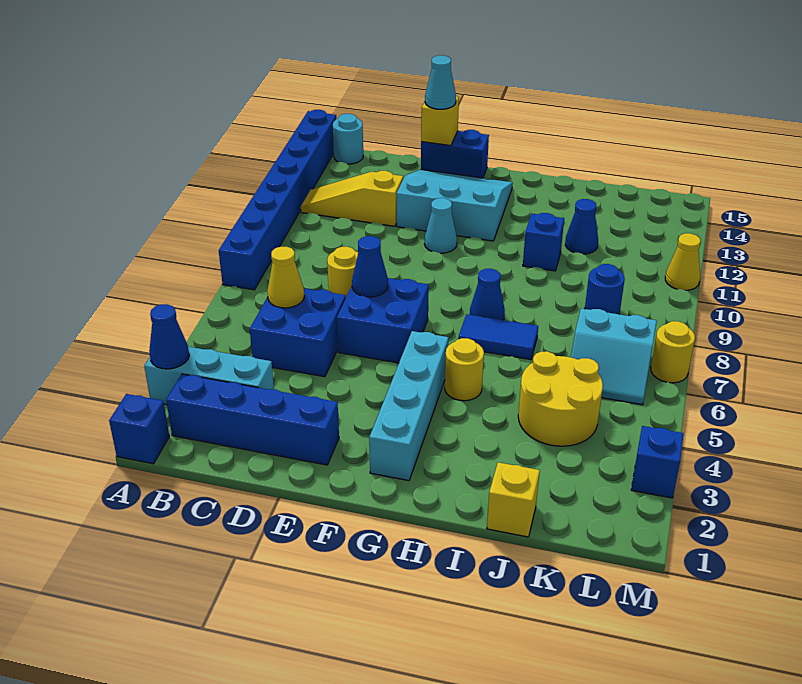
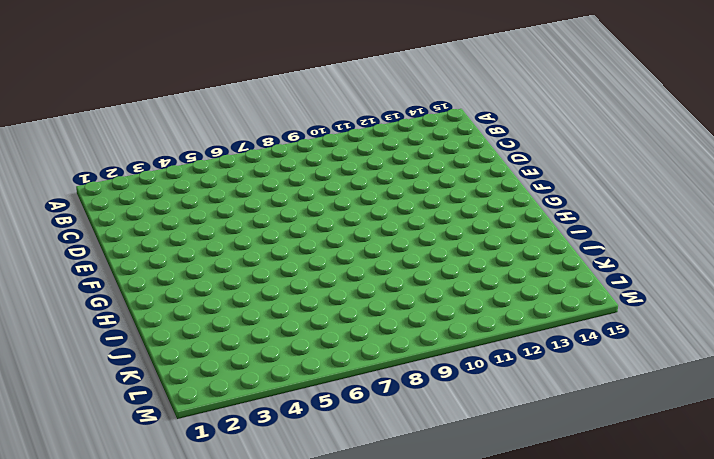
none -> blue brick A1 level 1
none -> cyan brick A3:C3 level 1
none -> blue brick A8:A15 level 1
none -> blue brick B2:E2 level 1

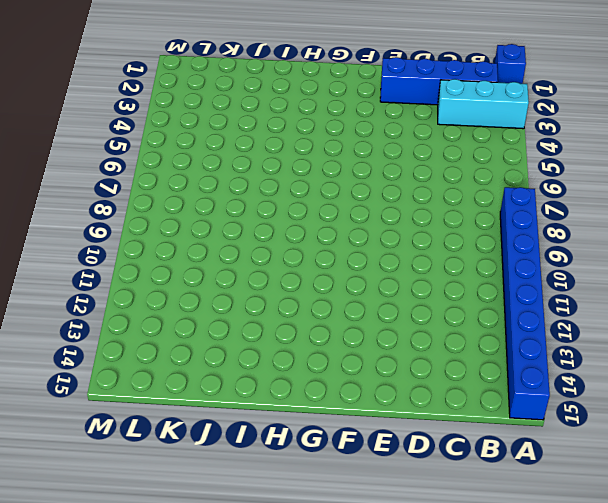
none -> yellow slope B12:D12 level 1 top D
none -> cyan round brick B15 level 1
none -> blue brick C5:D6 level 1
none -> yellow round brick D8 level 1

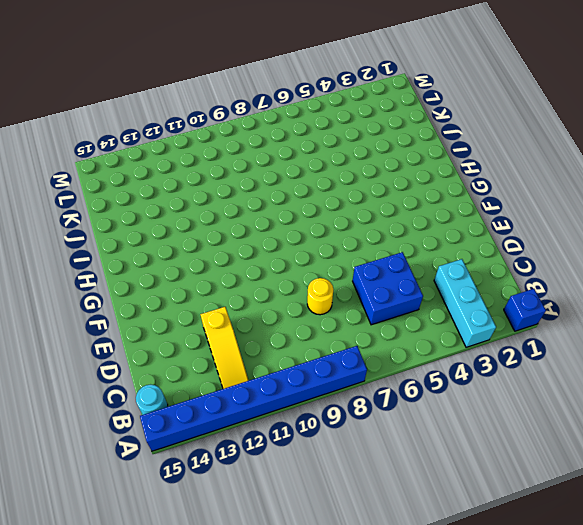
none -> blue brick B2:E2 level 1
none -> blue brick E6:F7 level 1
none -> cyan slope E12:G14 level 1 top 12
none -> blue brick E15:F15 level 1

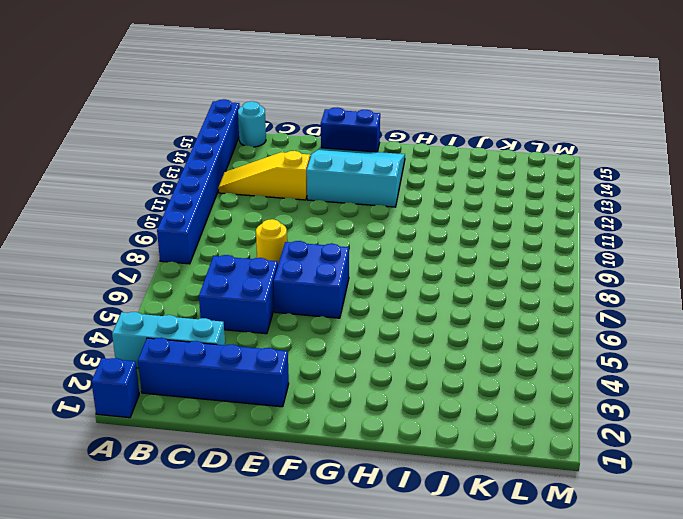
none -> cyan cone F11 level 1
none -> cyan brick G2:G5 level 1
none -> yellow round brick H5 level 1
none -> blue tile H7:I7 level 1

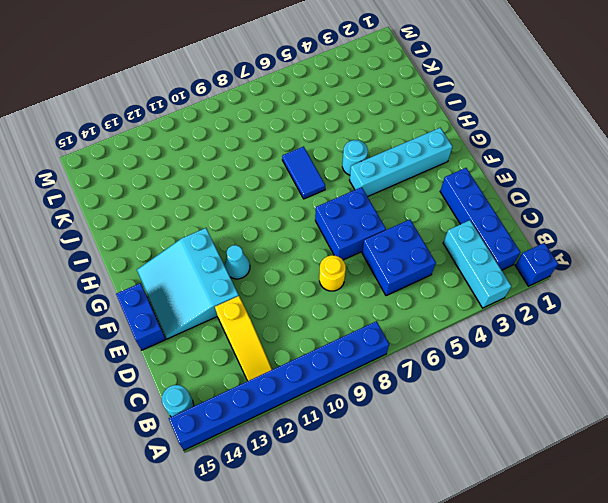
cyan round brick H5 level 1 -> yellow round brick H5 level 1
none -> blue cone H8 level 1
none -> blue brick I11 level 1
none -> yellow brick J1 level 1
none -> yellow round brick J4:K5 level 1

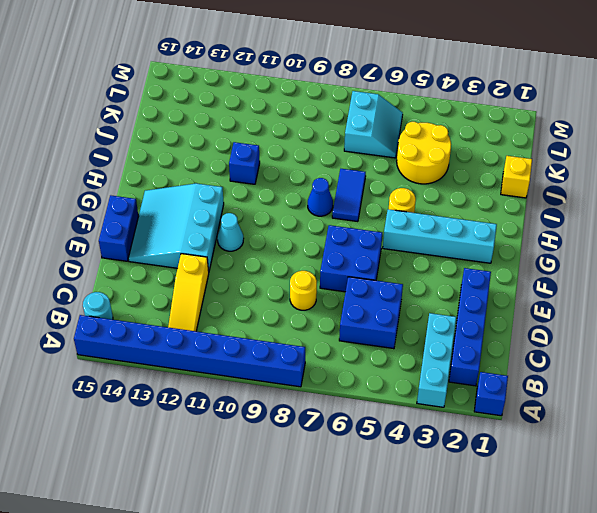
none -> blue cone J12 level 1
none -> blue round brick K9 level 1
none -> blue brick M3 level 1
none -> yellow round brick M7 level 1

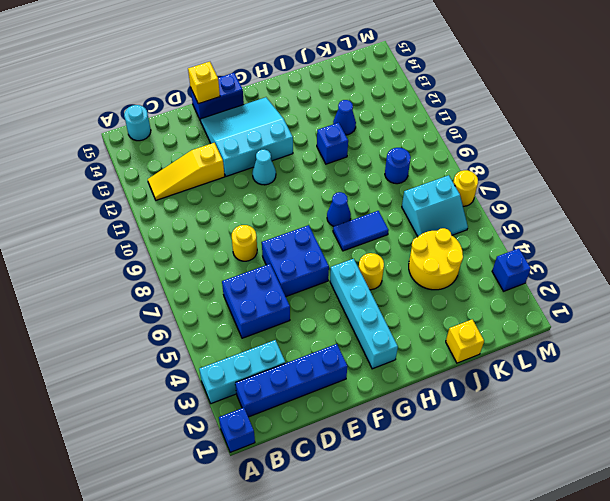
none -> blue brick A8:A15 level 1
none -> yellow cone M11 level 1
none -> blue cone A3 level 2
none -> yellow cone C6 level 2

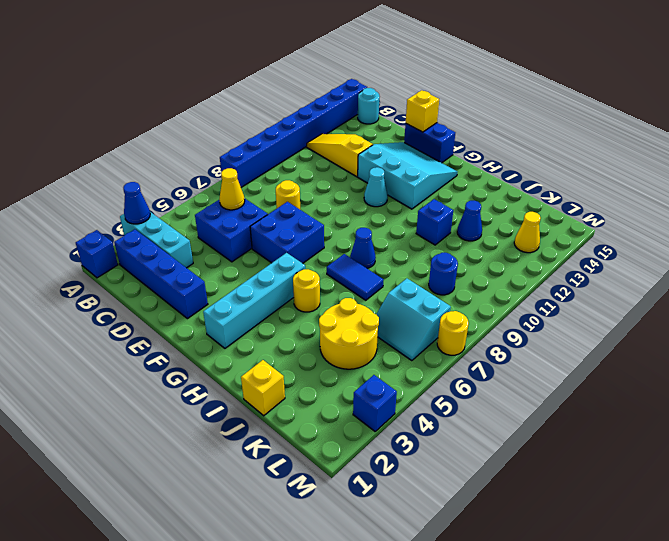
yellow cone L13 level 1 -> yellow cone M11 level 1
none -> blue cone E7 level 2
none -> cyan cone E15 level 3

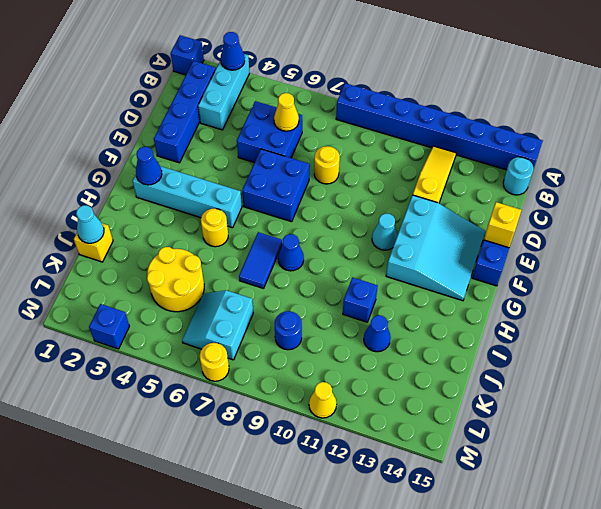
blue cone G2 level 2 -> blue cone E7 level 2
cyan cone J1 level 2 -> cyan cone E15 level 3

